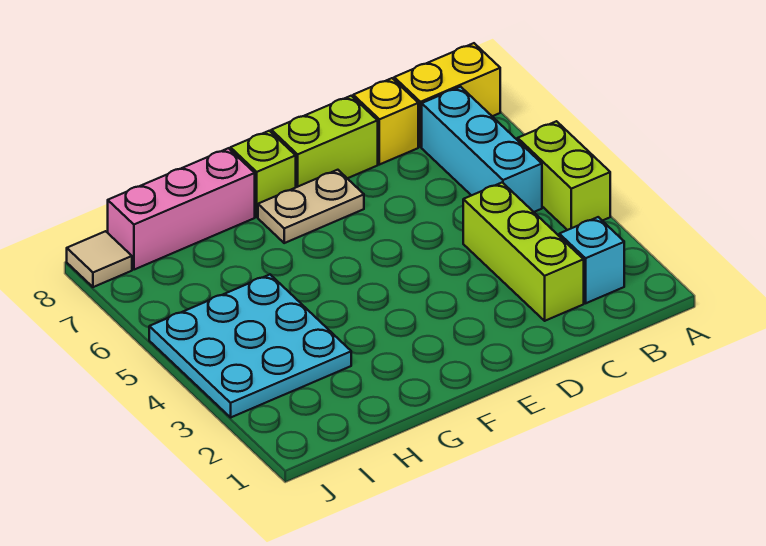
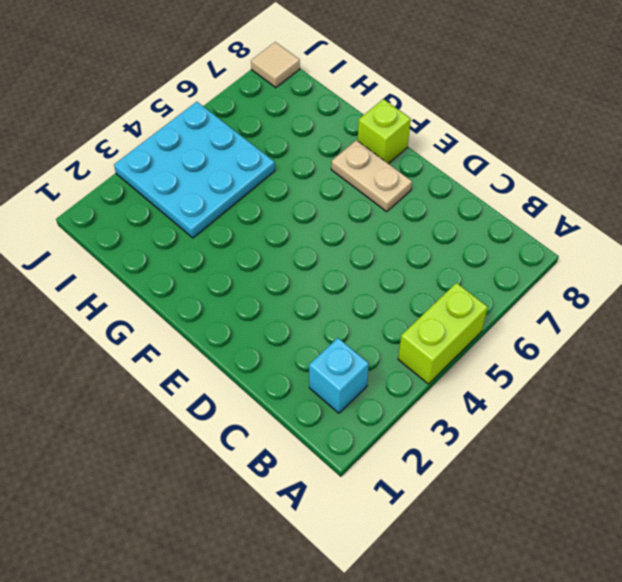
none -> yellow brick A8:B8 level 1
none -> cyan brick B5:B7 level 1
none -> lime brick C2:C4 level 1

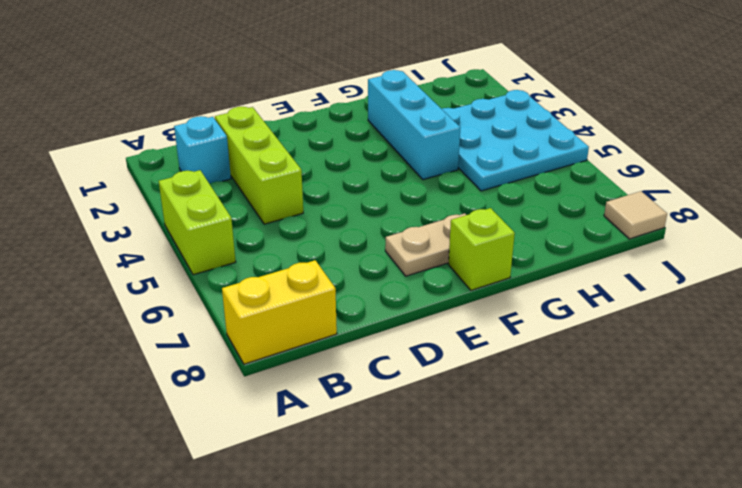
cyan brick G2:G4 level 1 -> cyan brick B5:B7 level 1
none -> yellow brick C8 level 1
none -> lime brick D8:E8 level 1
none -> pink brick G8:I8 level 1

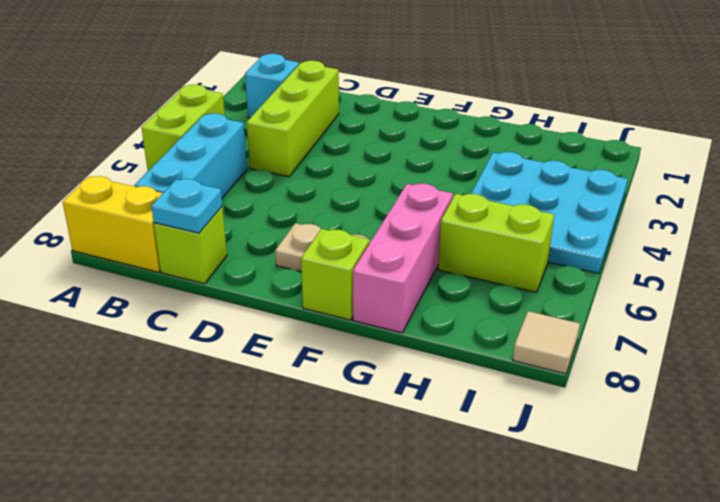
lime brick C8 level 1 -> yellow brick C8 level 1
cyan plate C8 level 2 -> none
pink brick G6:G8 level 1 -> pink brick G8:I8 level 1
lime brick H6:I6 level 1 -> lime brick D8:E8 level 1

